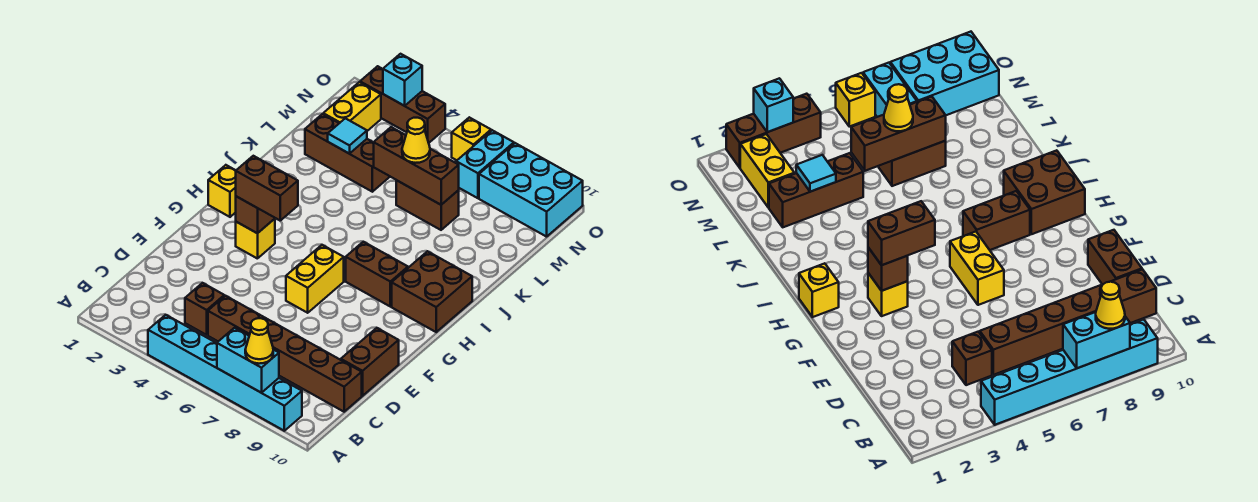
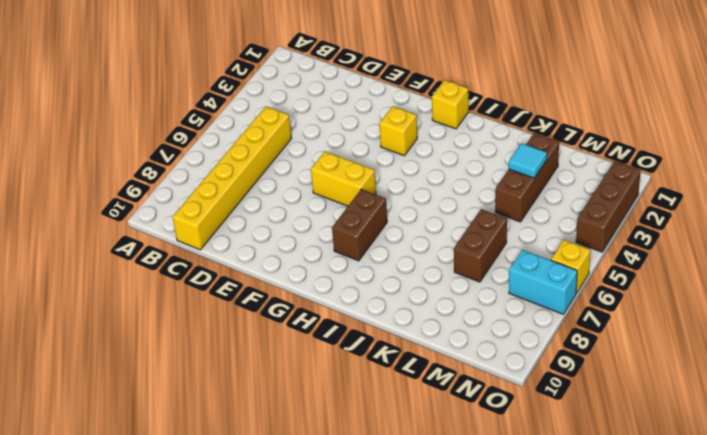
yellow brick C5:C10 level 1 -> brown brick C5:C10 level 1
none -> cyan brick A4:A9 level 1
none -> brown brick C4 level 1
none -> brown brick D10:E10 level 1

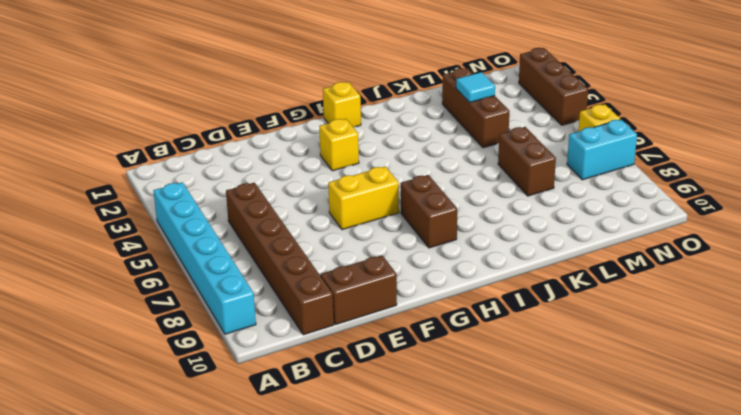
none -> brown brick C4 level 1
none -> brown brick H9:I10 level 1
none -> yellow brick M2:N2 level 1

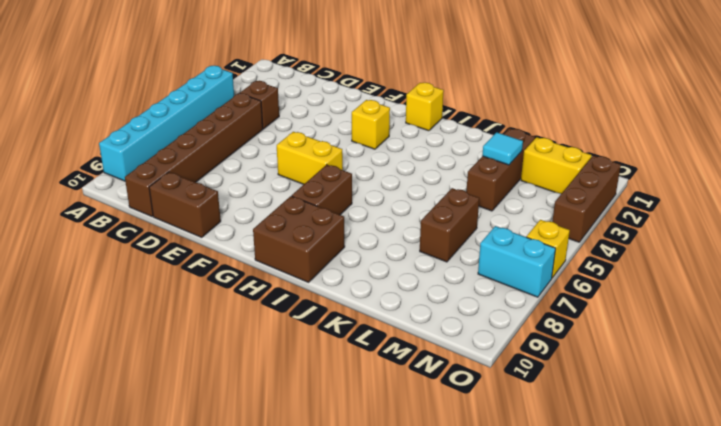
none -> cyan brick N8:O10 level 1
none -> cyan brick A7:A8 level 2
none -> brown brick G3 level 2

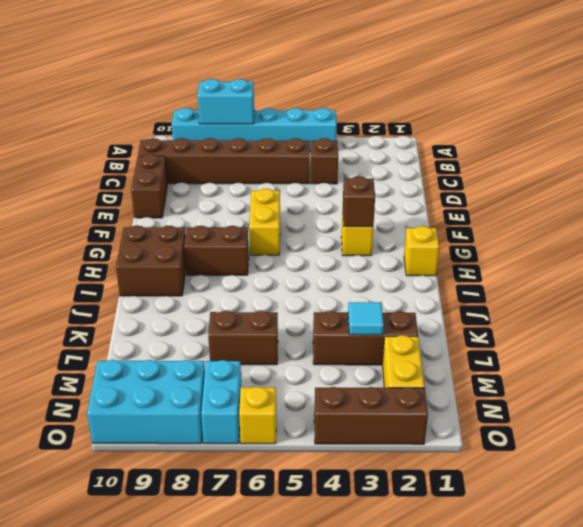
none -> brown brick L5:L7 level 2
none -> cyan brick O3 level 2
none -> yellow cone A8 level 3

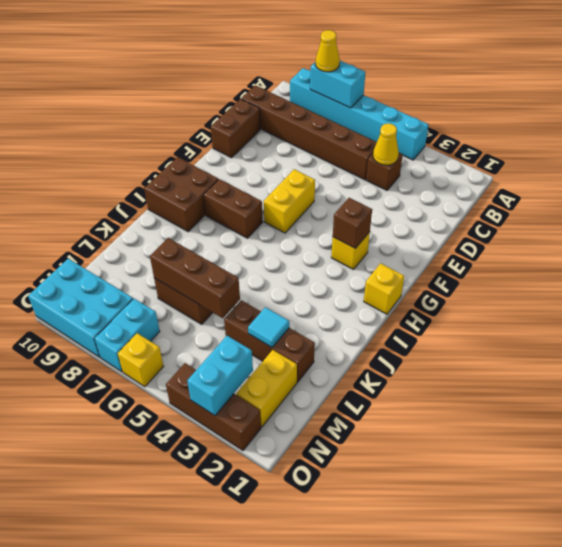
yellow cone C4 level 2 -> yellow cone L6 level 3
cyan brick N3:O3 level 2 -> cyan brick O3 level 2
none -> brown brick G3:G4 level 3

